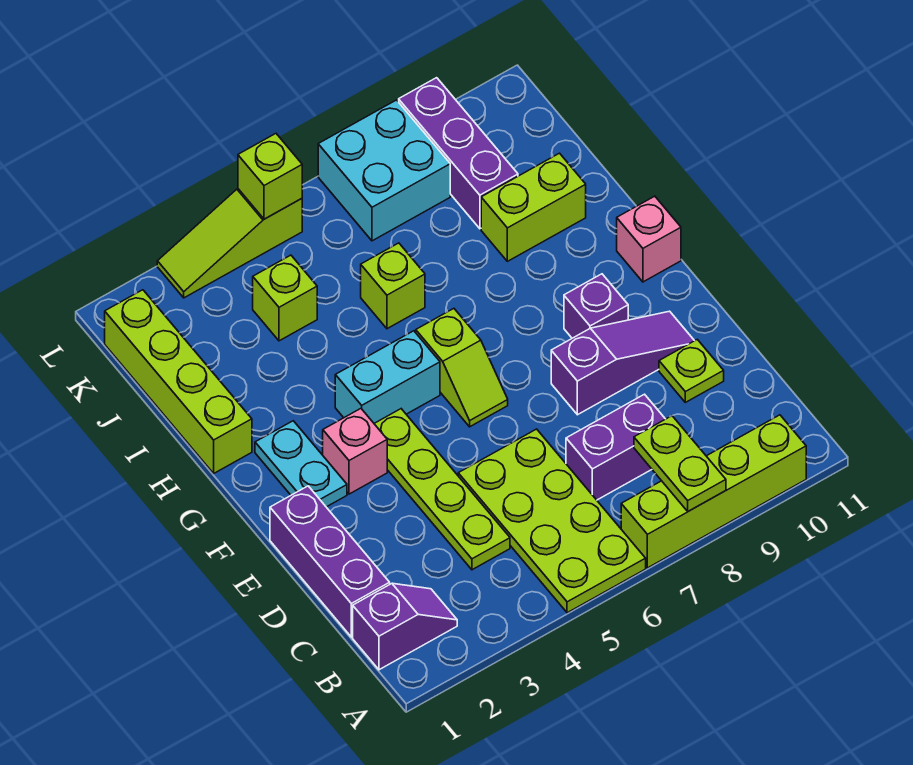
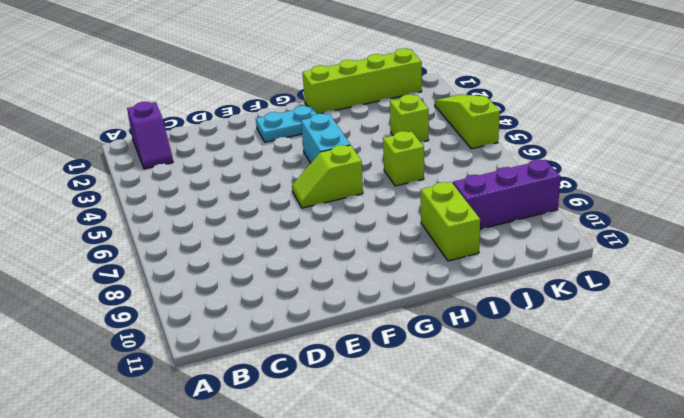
none -> lime plate A5:D6 level 1
none -> lime brick A7:A10 level 1
none -> purple brick C1:E1 level 1

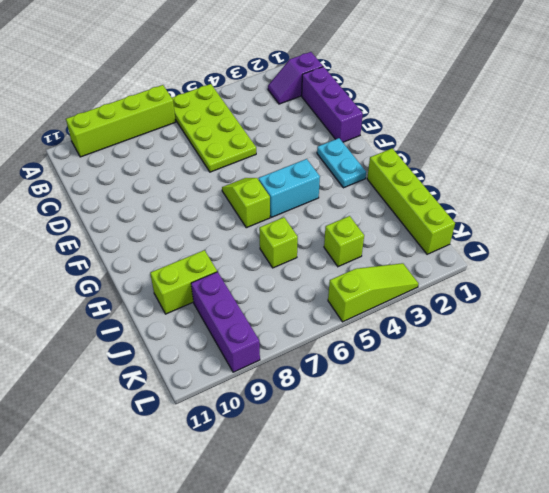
none -> lime plate C4:F4 level 1
none -> purple brick C7:C8 level 1
none -> lime plate D10 level 1

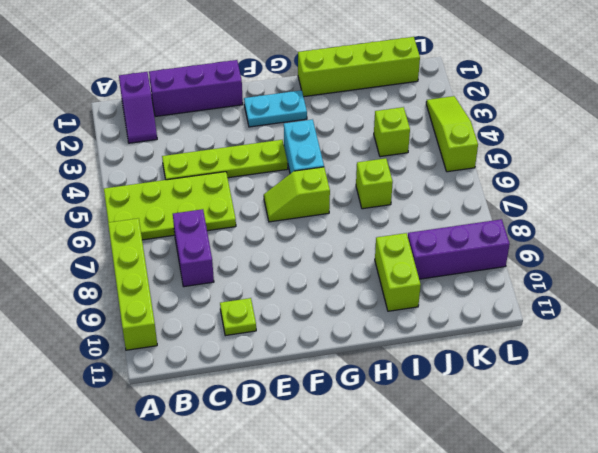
none -> purple slope E8:E10 level 1 top 8
none -> pink brick F3 level 1
none -> purple brick F9 level 1

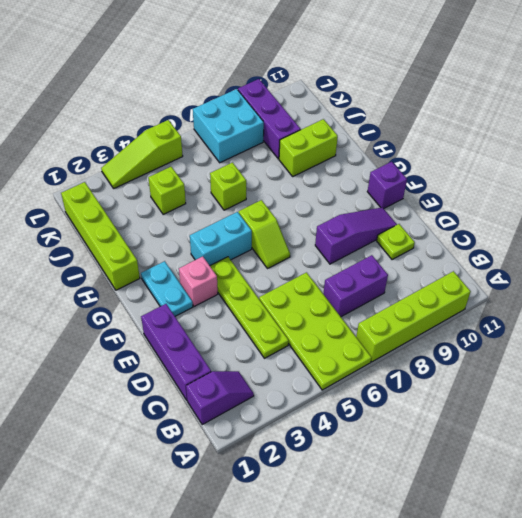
purple brick F11 level 1 -> purple brick F9 level 1
none -> pink brick G11 level 1
none -> lime plate A8:B8 level 2
none -> lime brick L5 level 2

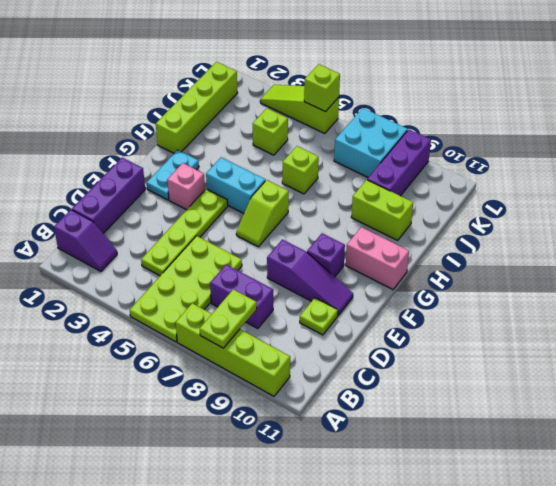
pink brick G10:G11 level 1 -> pink brick G11 level 1

